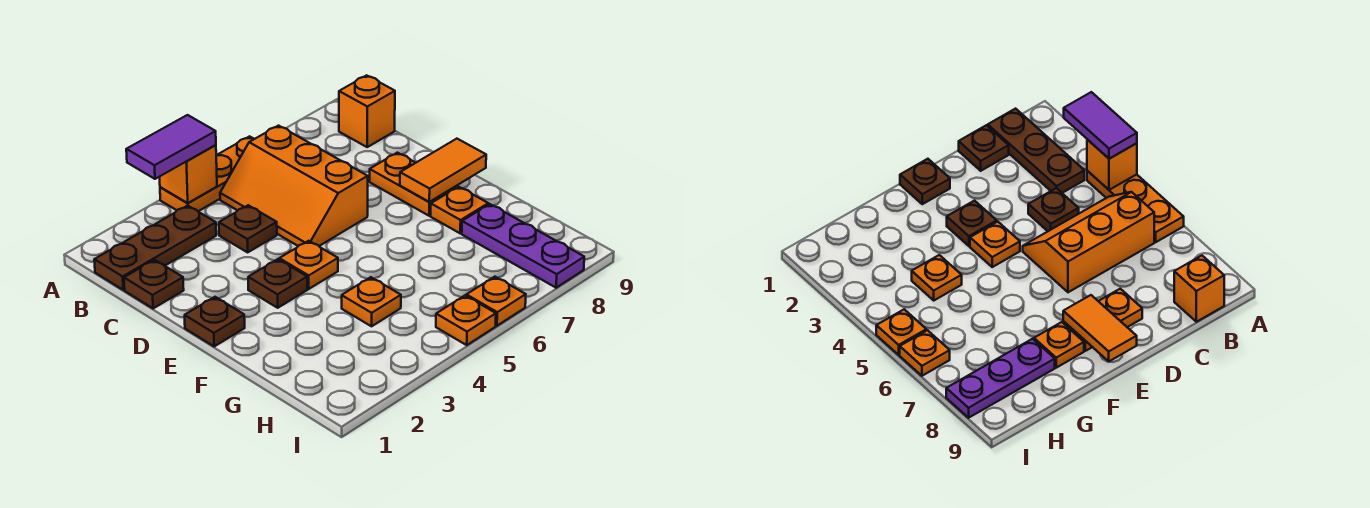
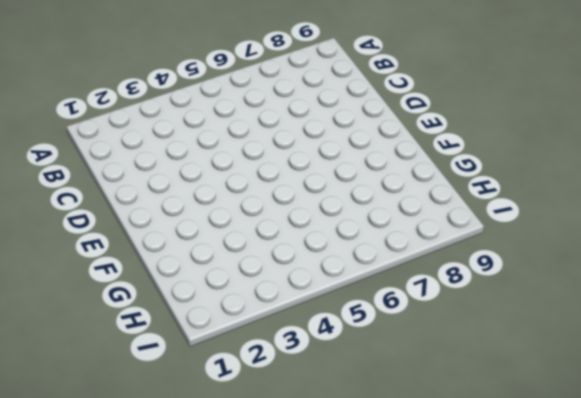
none -> orange plate A4:A6 level 1
none -> brown plate B1:B3 level 1
none -> orange slope B5:D6 level 1 top 6

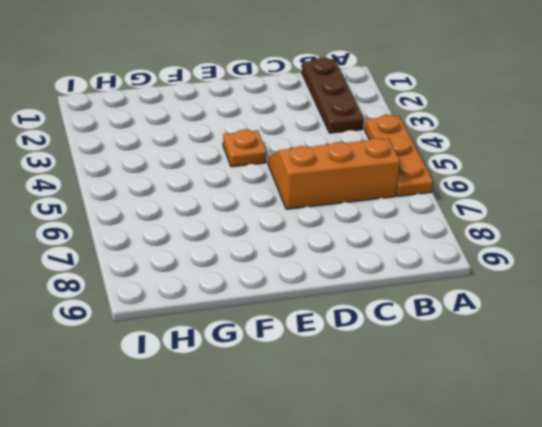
none -> orange brick B9 level 1
none -> brown plate C1 level 1
none -> brown plate C4 level 1

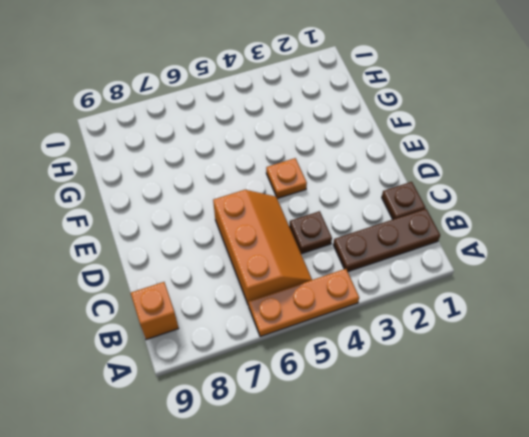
none -> orange plate D8:E8 level 1
none -> brown plate E1 level 1
none -> brown plate E3 level 1

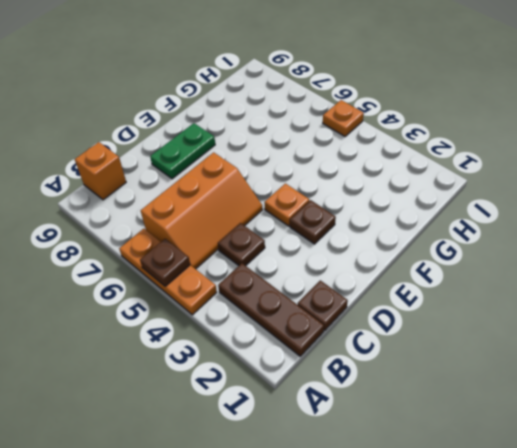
brown plate A5 level 2 -> brown plate E1 level 1
green plate D8:E8 level 1 -> orange plate D8:E8 level 1
none -> orange plate F8 level 1
none -> orange plate G4 level 1
none -> purple plate G8:I8 level 1

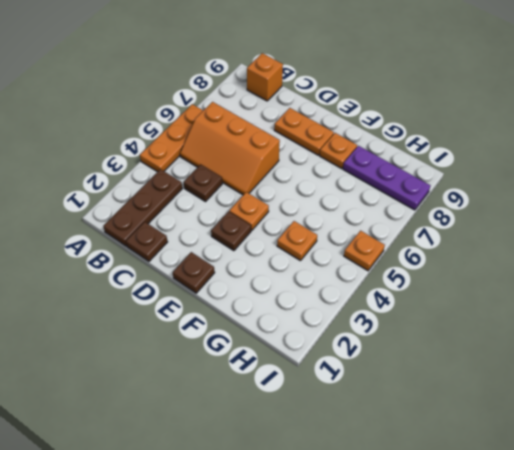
none -> orange plate I6 level 1
none -> orange brick A4 level 2
none -> orange tile E8:E9 level 2

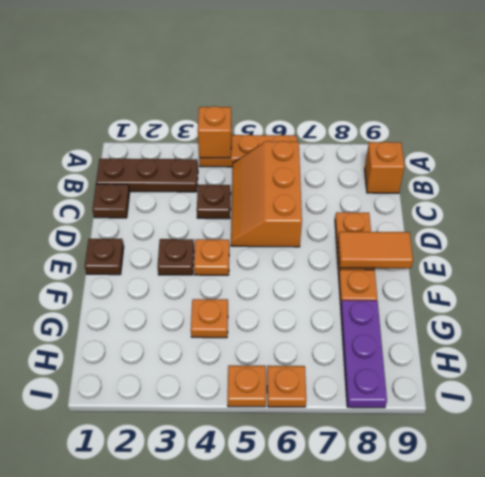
none -> purple tile A3:A4 level 3

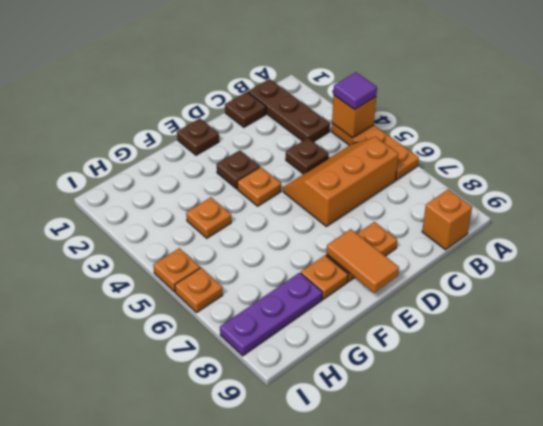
purple tile A4 level 3 -> purple tile A3:A4 level 3

